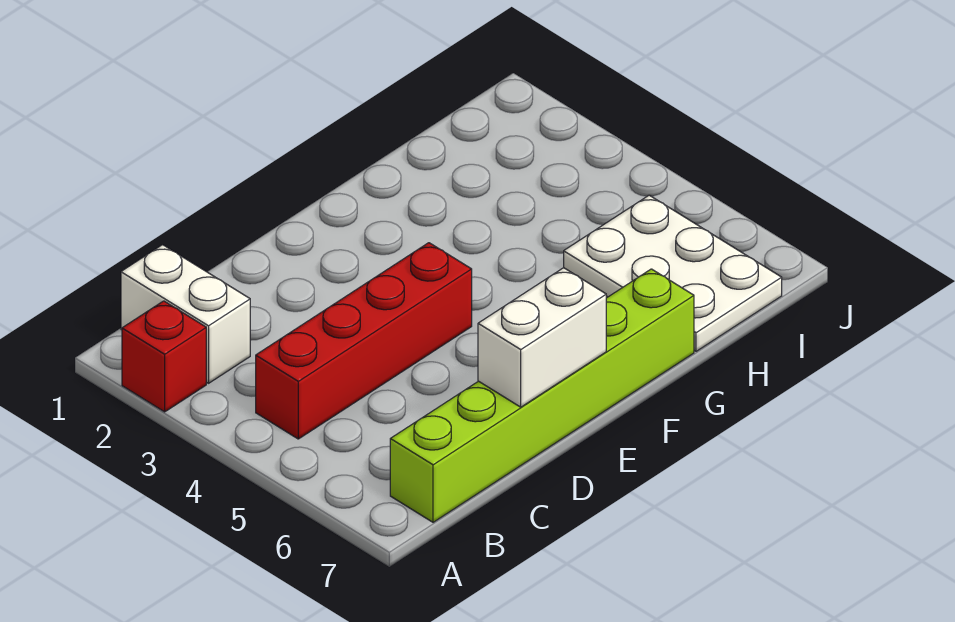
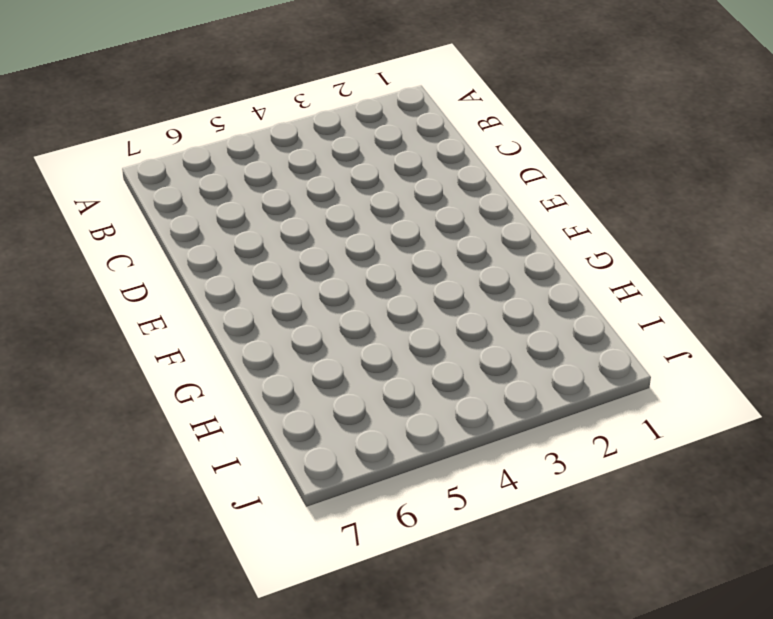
none -> red brick A2 level 1
none -> white brick B1:B2 level 1

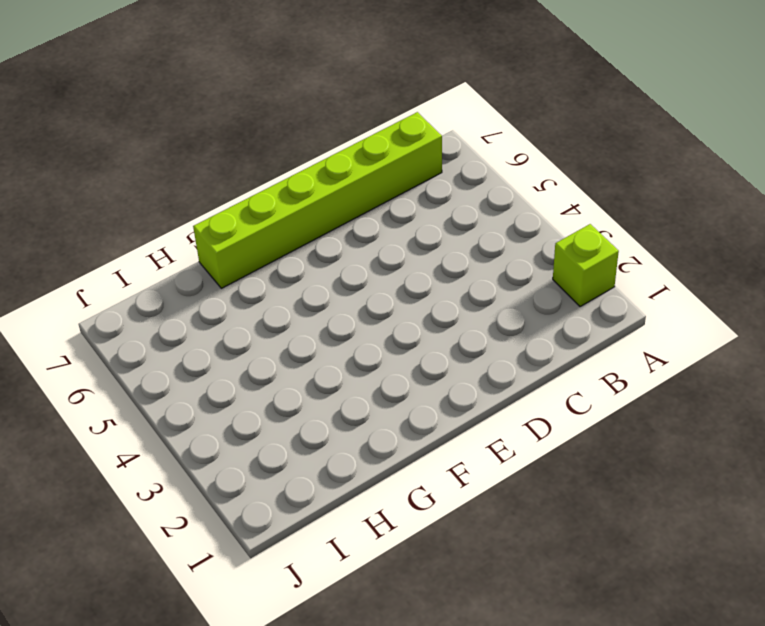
lime brick A2 level 1 -> red brick A2 level 1
none -> white brick B1:B2 level 1
none -> red brick B4:E4 level 1

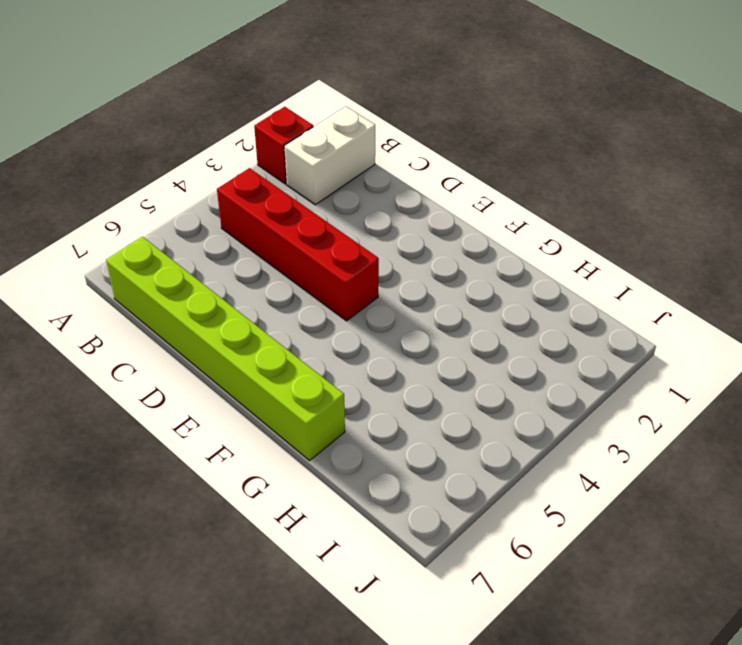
none -> white plate H5:I7 level 1
none -> white brick D7:E7 level 2

